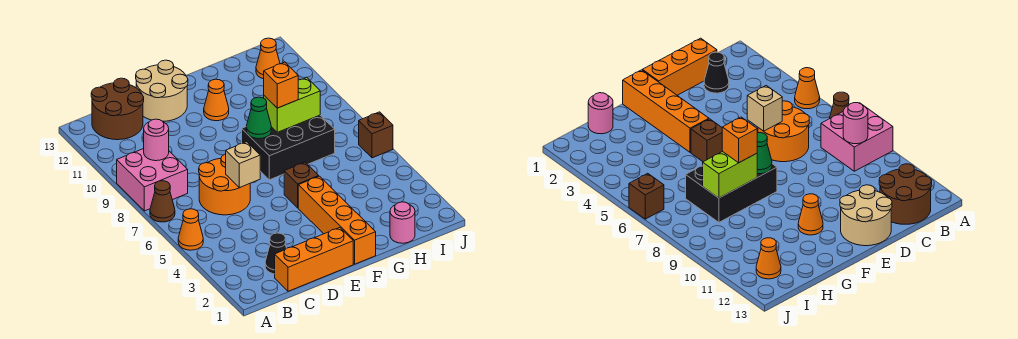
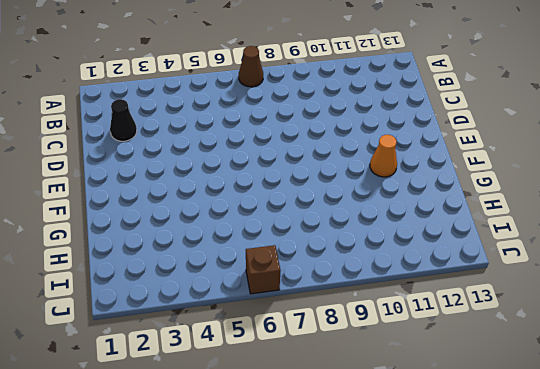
none -> orange cone A5 level 1
none -> pink brick A8:B9 level 1
none -> brown round brick B12:C13 level 1

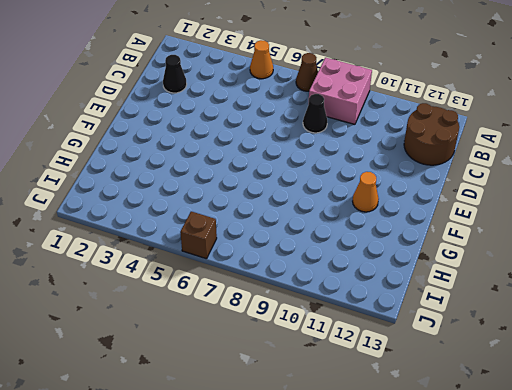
black cone C8 level 1 -> none
none -> orange brick C1:E1 level 1
none -> orange round brick C6:D7 level 1
none -> tan round brick D12:E13 level 1

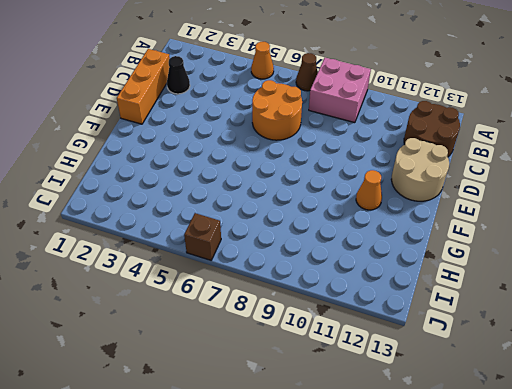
none -> orange brick F1:F4 level 1
none -> brown brick F5 level 1
none -> black brick F7:H8 level 1

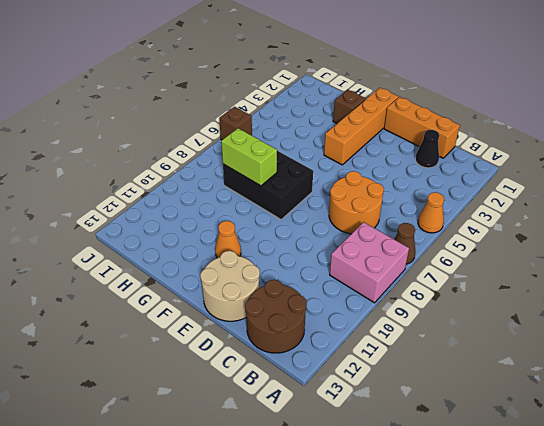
brown brick G2 level 1 -> brown brick F5 level 1
none -> pink round brick H1 level 1
none -> orange cone I12 level 1
none -> pink round brick B9 level 2

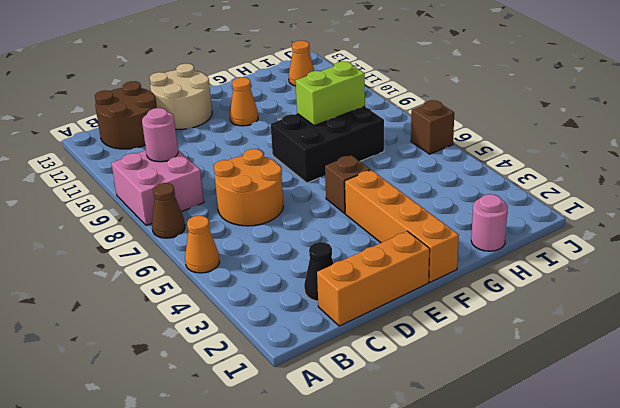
none -> tan brick D6 level 2
none -> green cone F8 level 2
none -> orange brick G8 level 3

